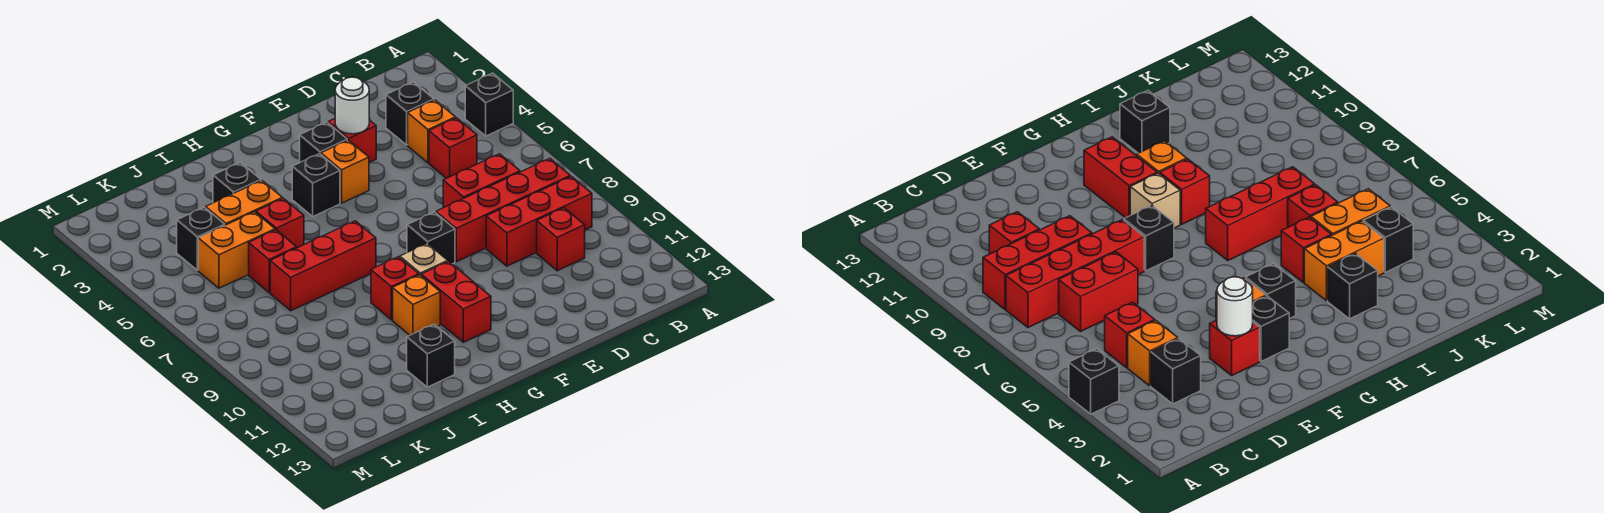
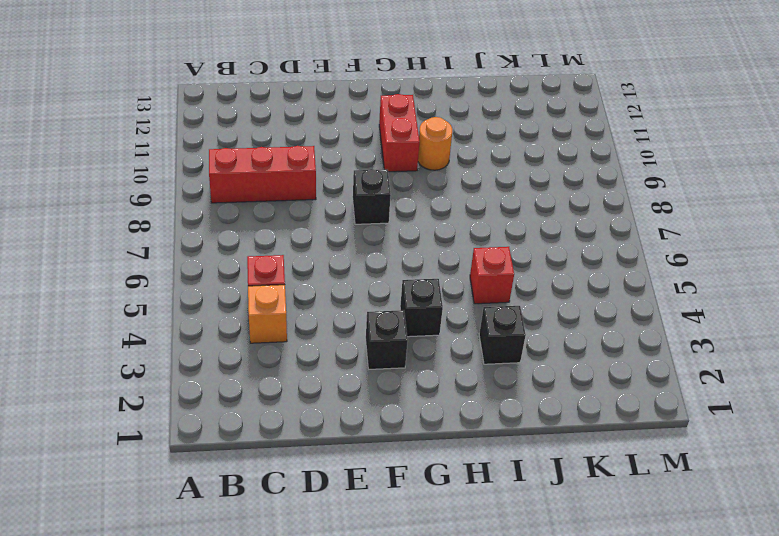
orange round brick H10 level 1 -> orange brick H10 level 1
none -> black brick A4 level 1
none -> red brick B8:E8 level 1
none -> black brick C3 level 1

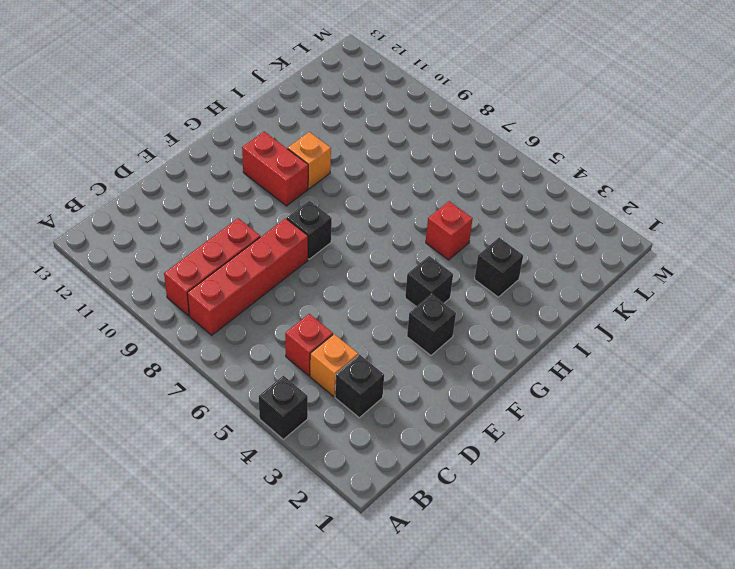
none -> red brick C7:D7 level 1
none -> red brick C10 level 1
none -> red brick E3 level 1

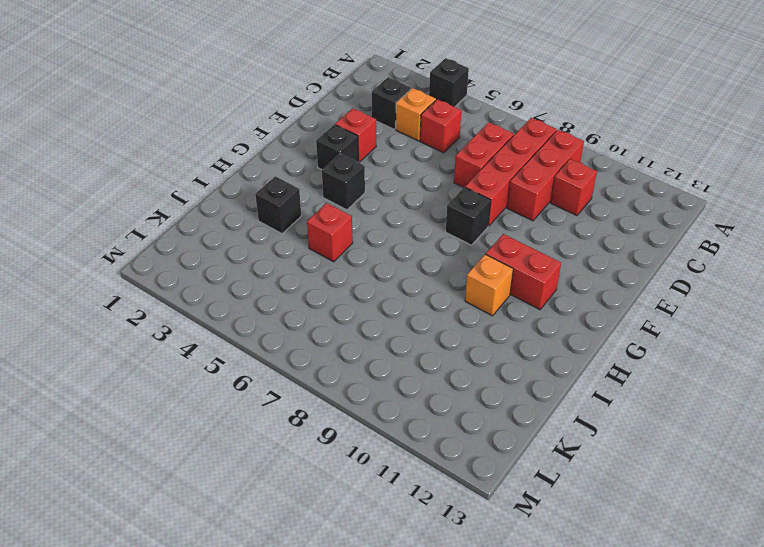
none -> orange brick F4 level 1
none -> tan brick G9 level 1
none -> red brick H7:J7 level 1

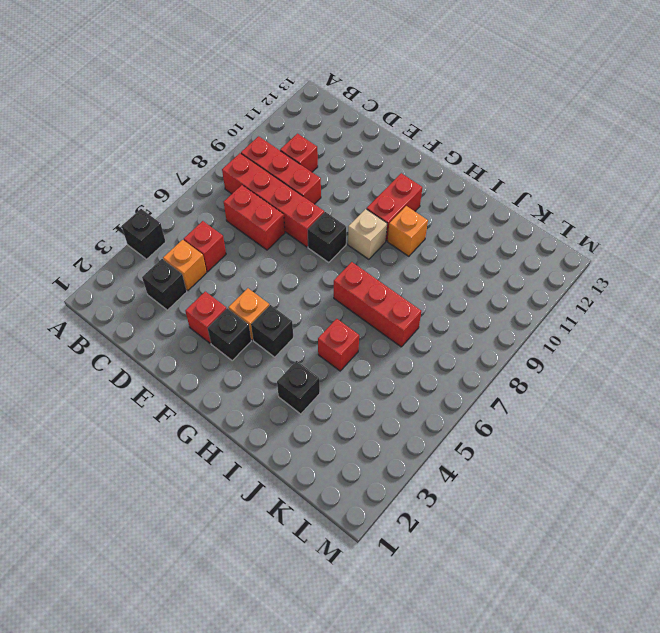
none -> red brick H9 level 1
none -> orange brick I4:J4 level 1
none -> black brick I12 level 1

